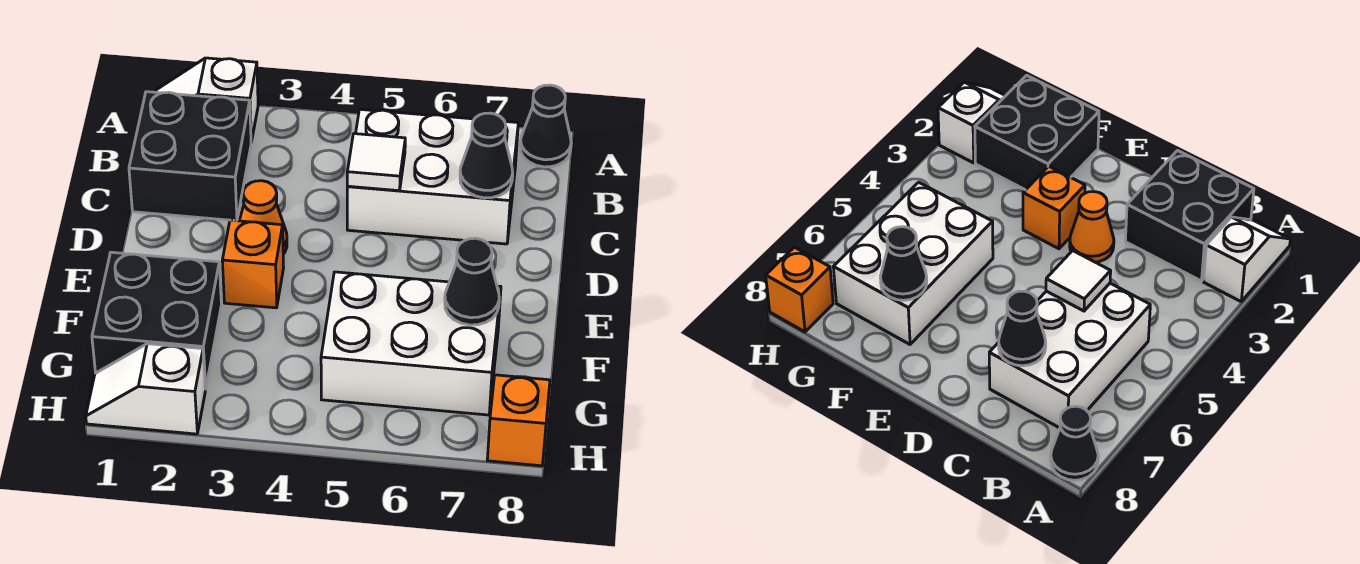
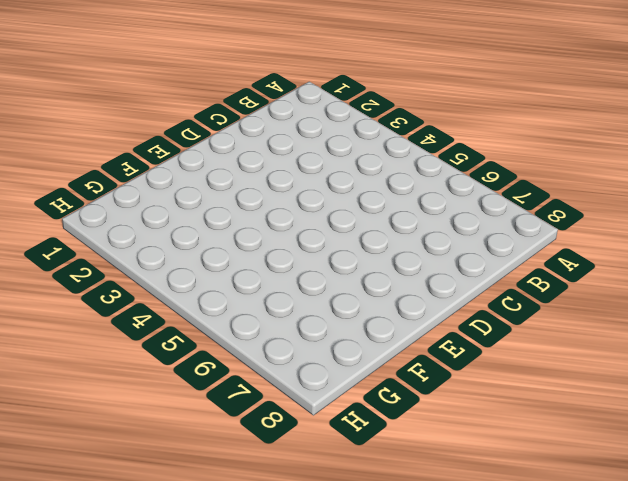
none -> white slope A1:A2 level 1 top 2
none -> black cone A8 level 1
none -> black brick B1:C2 level 1

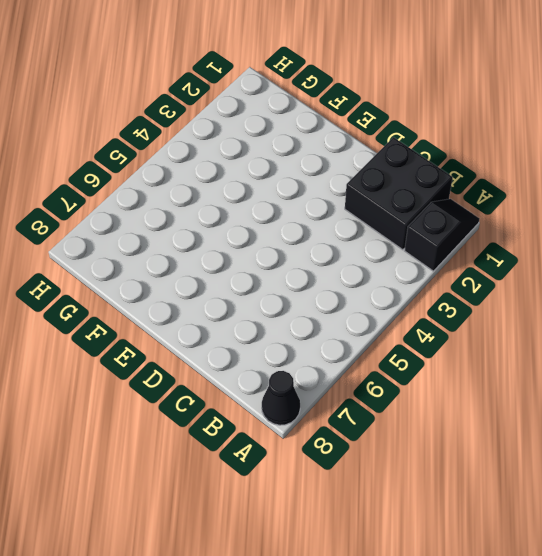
black slope A1:A2 level 1 top 2 -> white slope A1:A2 level 1 top 2
none -> white brick B5:C7 level 1
none -> orange cone D3 level 1
none -> orange brick E3 level 1

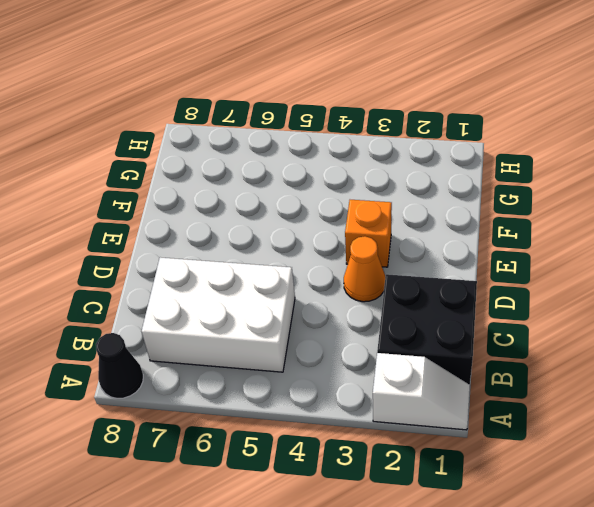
none -> black brick F1:G2 level 1
none -> white brick F5:G7 level 1
none -> white slope H1:H2 level 1 top 2

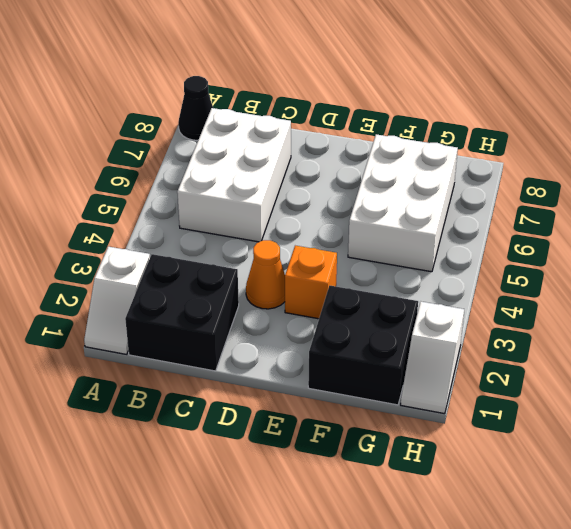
none -> orange brick H8 level 1
none -> white tile C5 level 2
none -> black cone C7 level 2

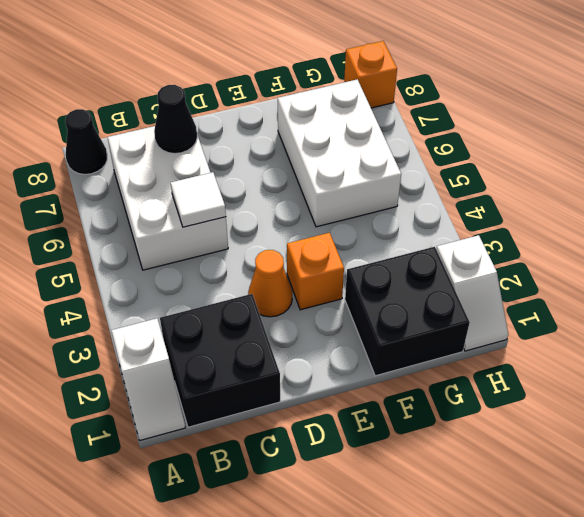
none -> black cone F7 level 2

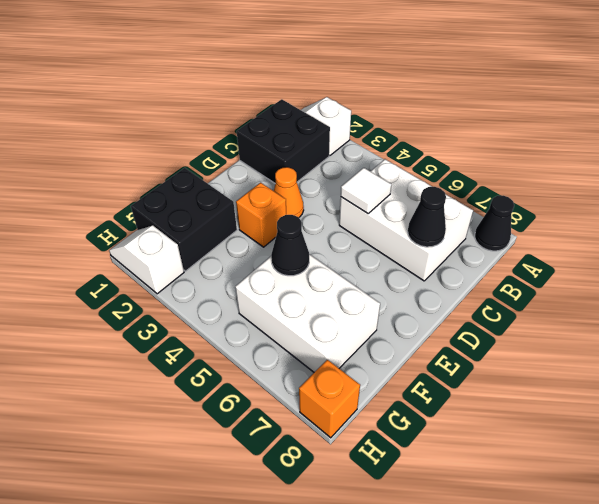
black cone F5 level 2 -> black cone F7 level 2

